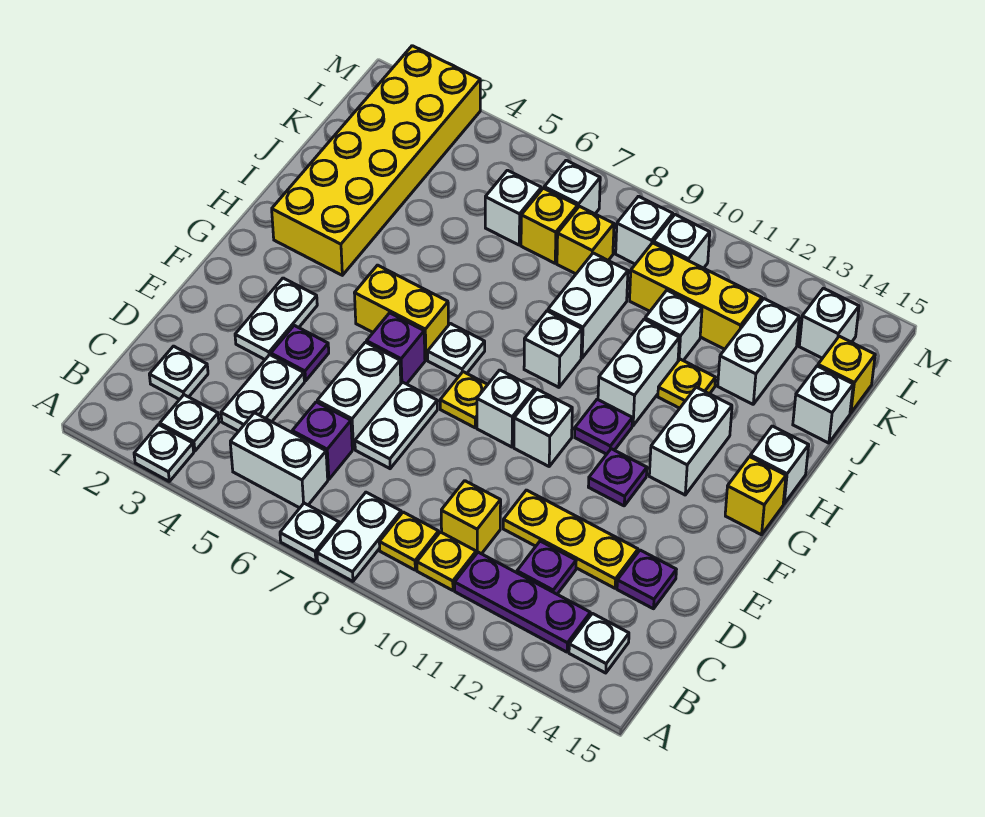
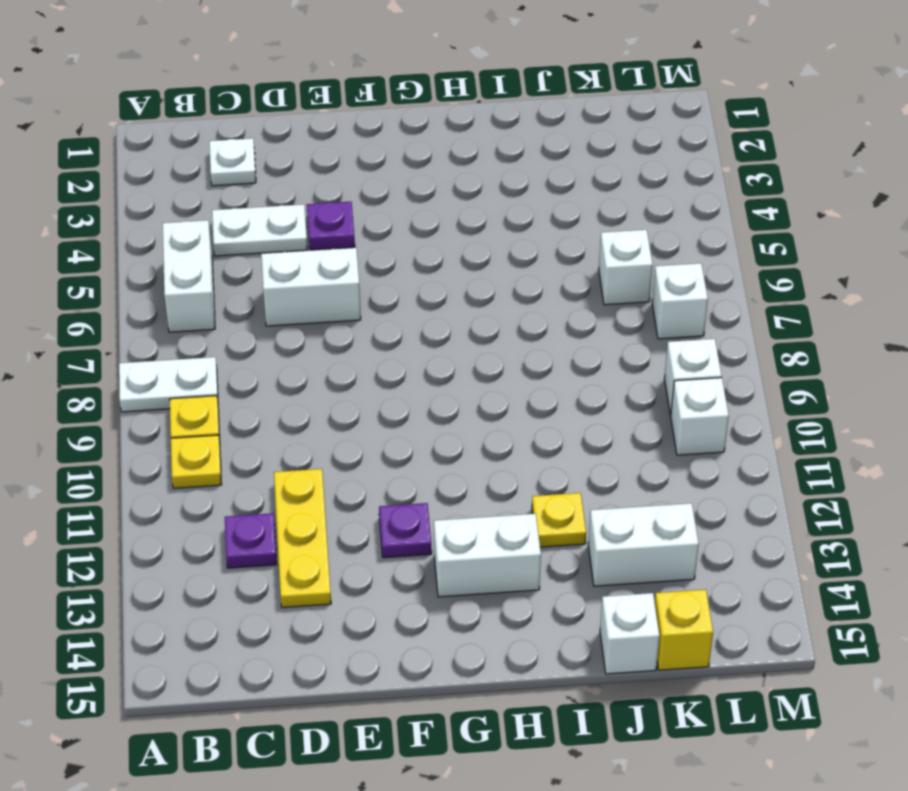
none -> white plate A3 level 1
none -> white plate A7 level 1
none -> white plate B3 level 1
none -> purple plate B11:B13 level 1

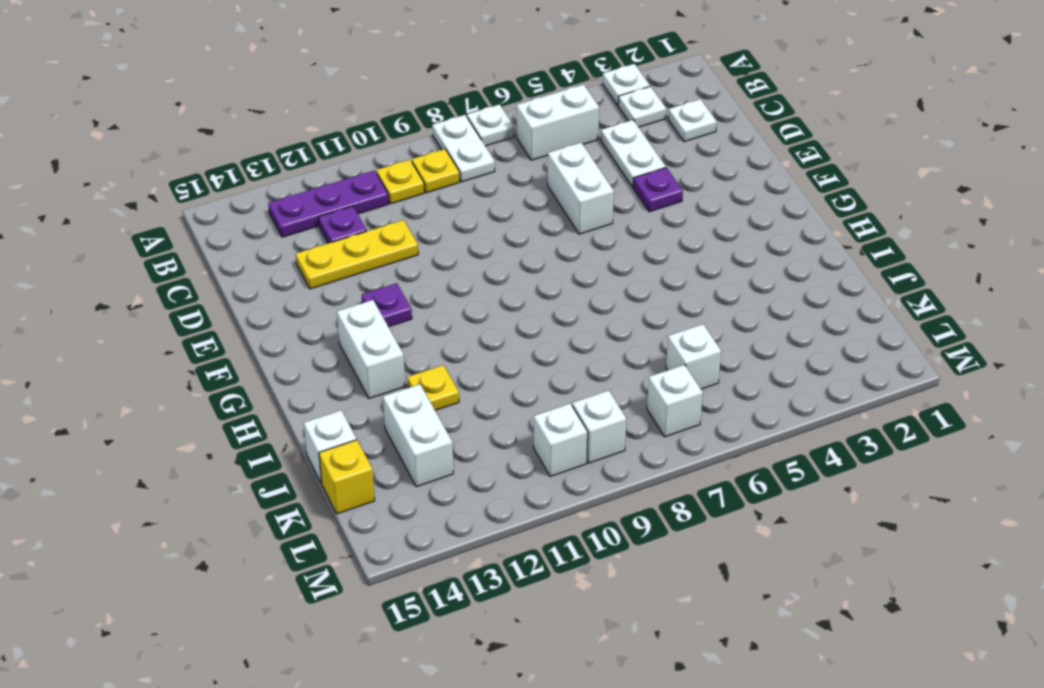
none -> white plate B14 level 1
none -> purple brick C6 level 1
none -> yellow brick C10 level 1
none -> white plate D7:E7 level 1

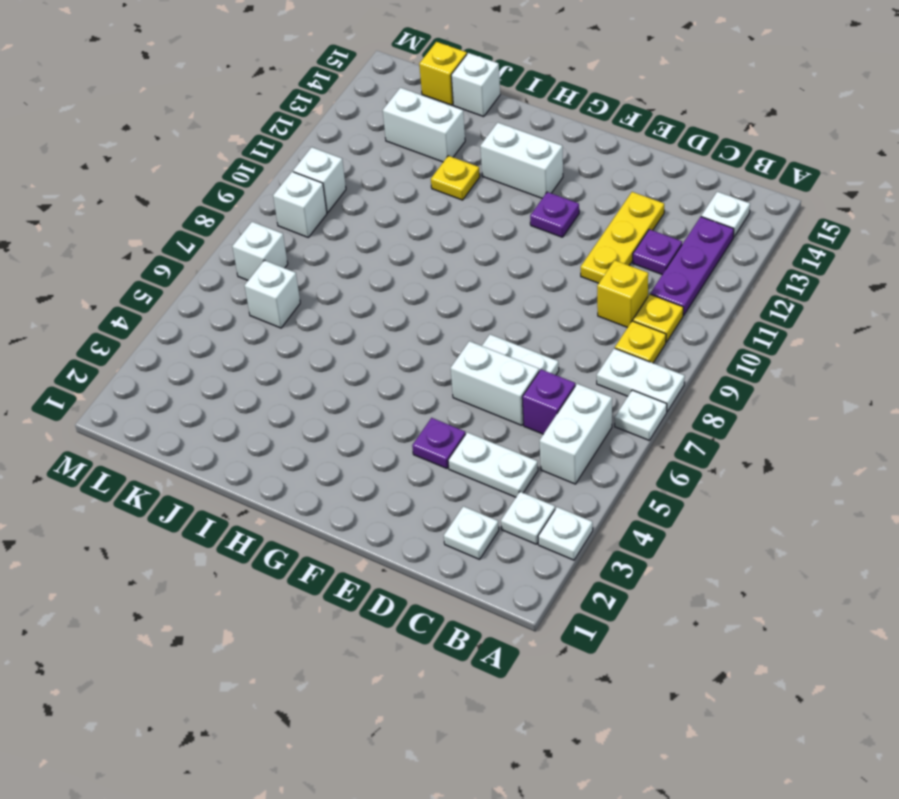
none -> purple plate D14 level 1
none -> white plate E3:F3 level 1
none -> purple brick F6 level 1
none -> yellow plate F8 level 1

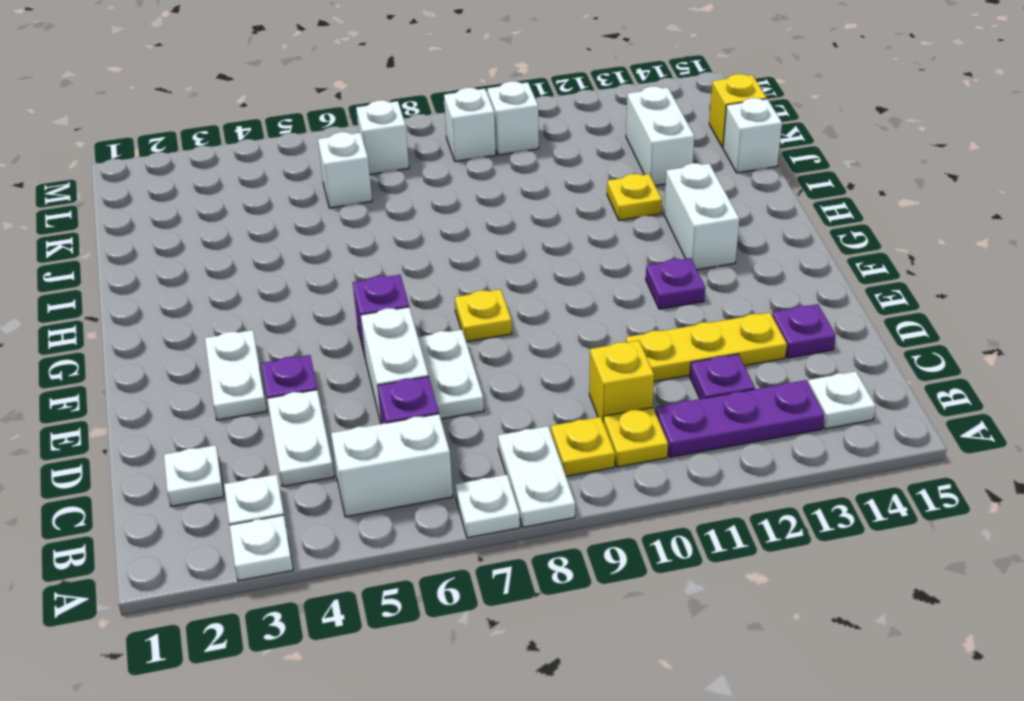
none -> white brick F9 level 1
none -> white brick F10 level 1
none -> yellow brick G5:G6 level 1
none -> white plate G7 level 1

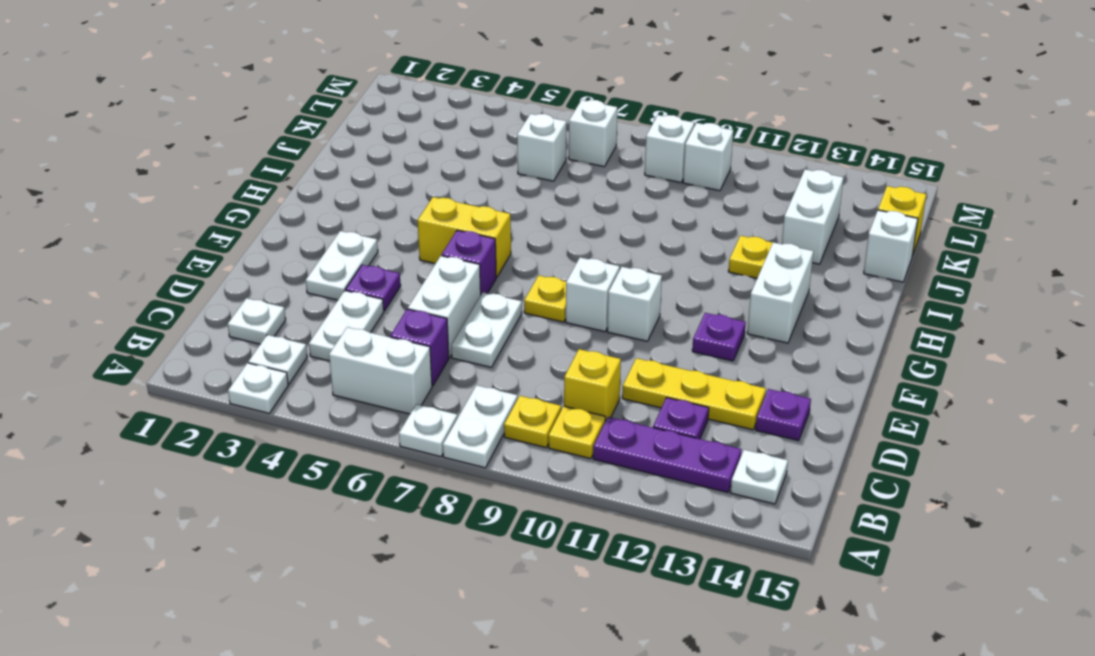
none -> white plate G7 level 1
none -> purple plate G11 level 1
none -> yellow brick G15 level 1
none -> yellow brick H2:M3 level 1

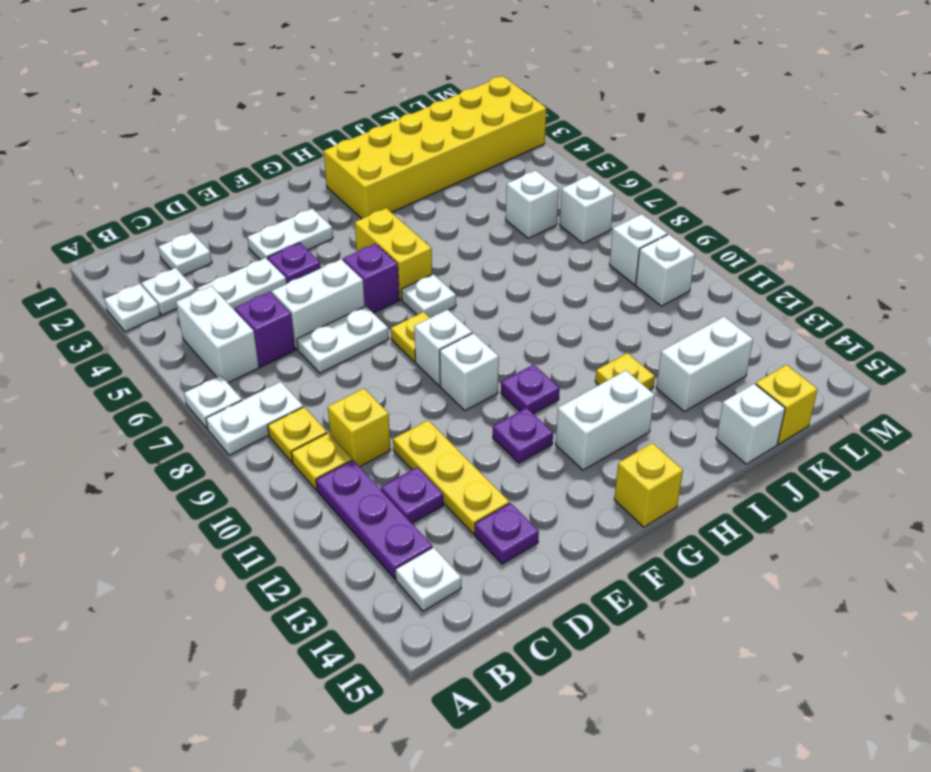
none -> white brick H9 level 1
none -> white brick H11:I11 level 1
none -> white brick H15 level 1
none -> white brick I9:J9 level 1

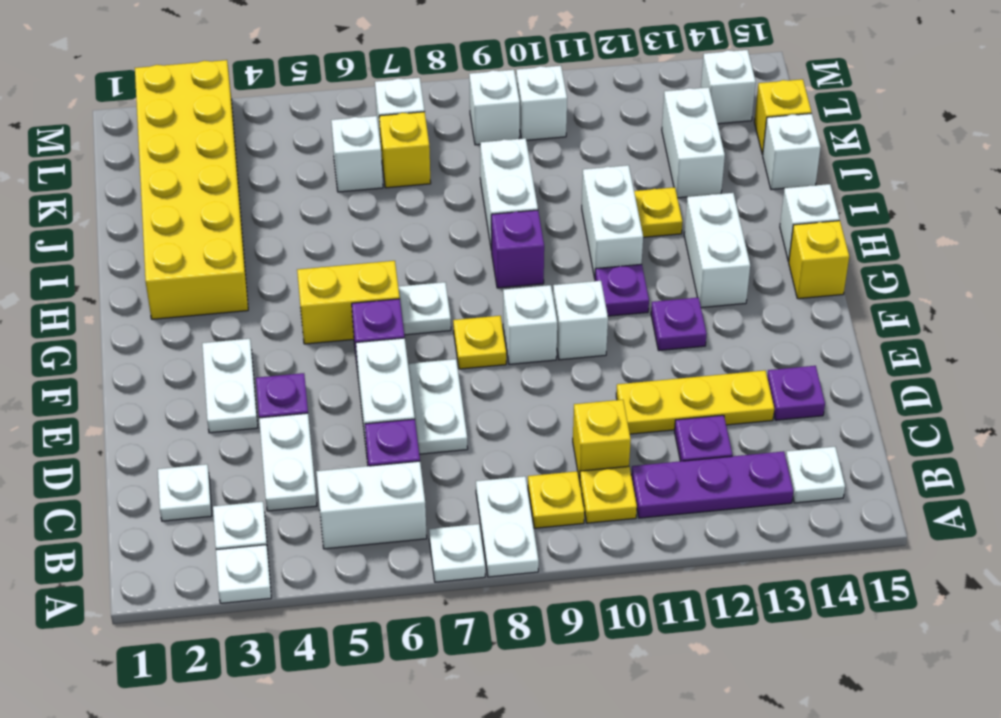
purple brick H9 level 1 -> white brick H9 level 1
none -> white brick J11 level 1
none -> yellow brick K8 level 1
none -> yellow brick K10:K12 level 1

